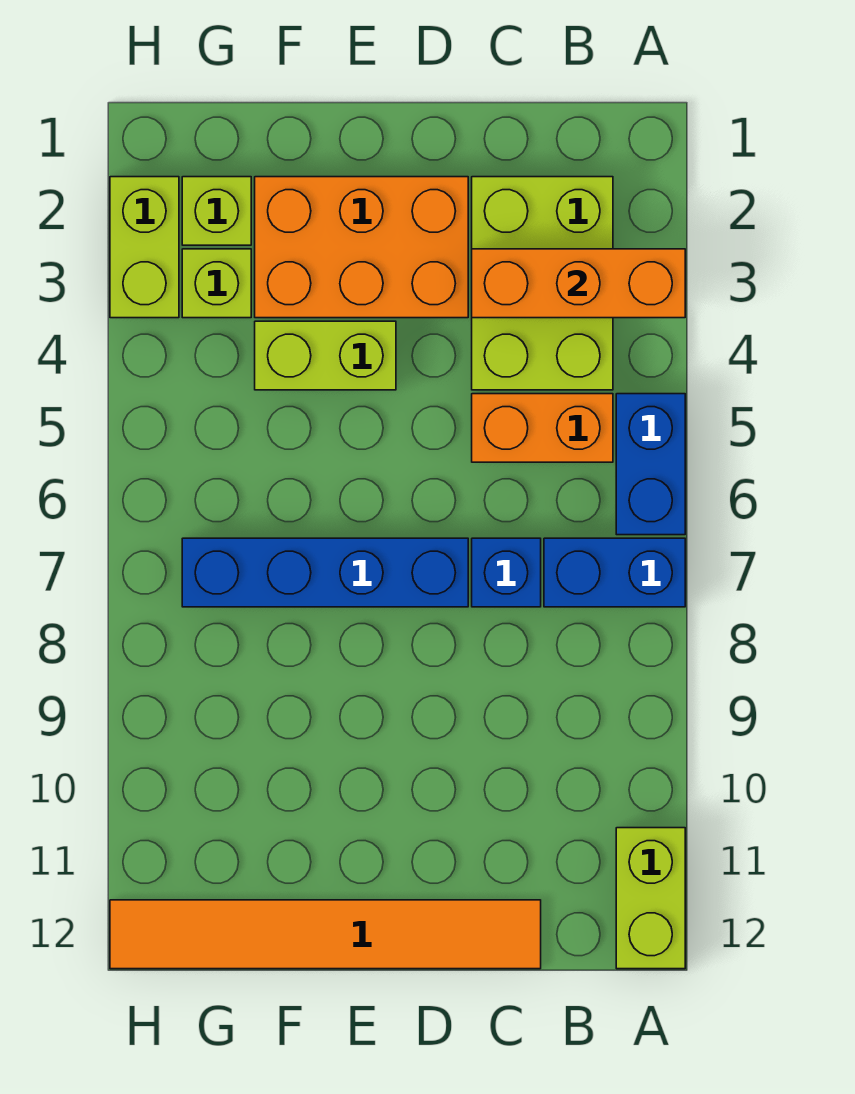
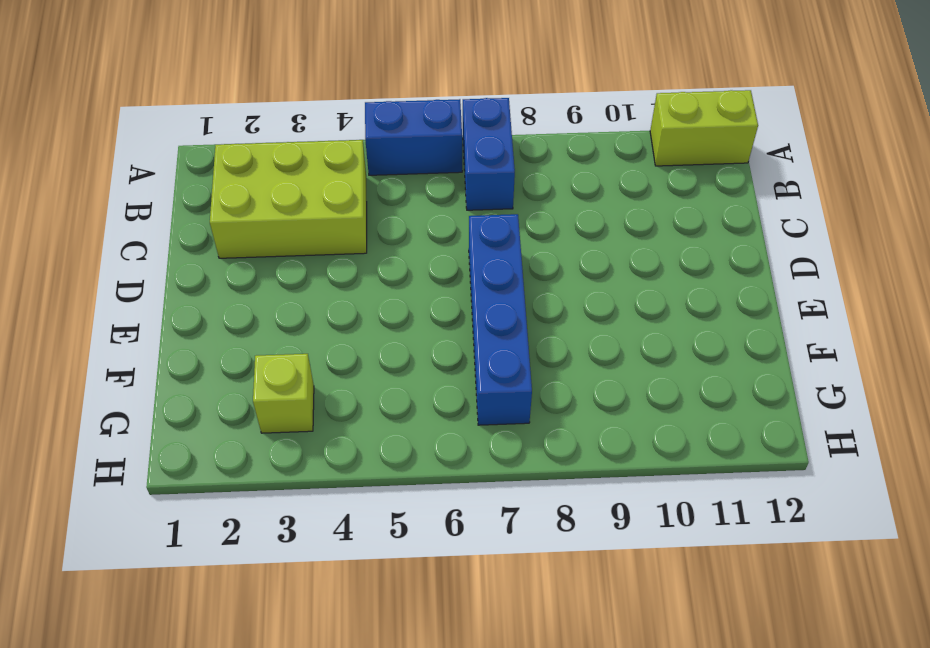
none -> orange brick B5:C5 level 1
none -> blue brick C7 level 1
none -> orange tile C12:H12 level 1

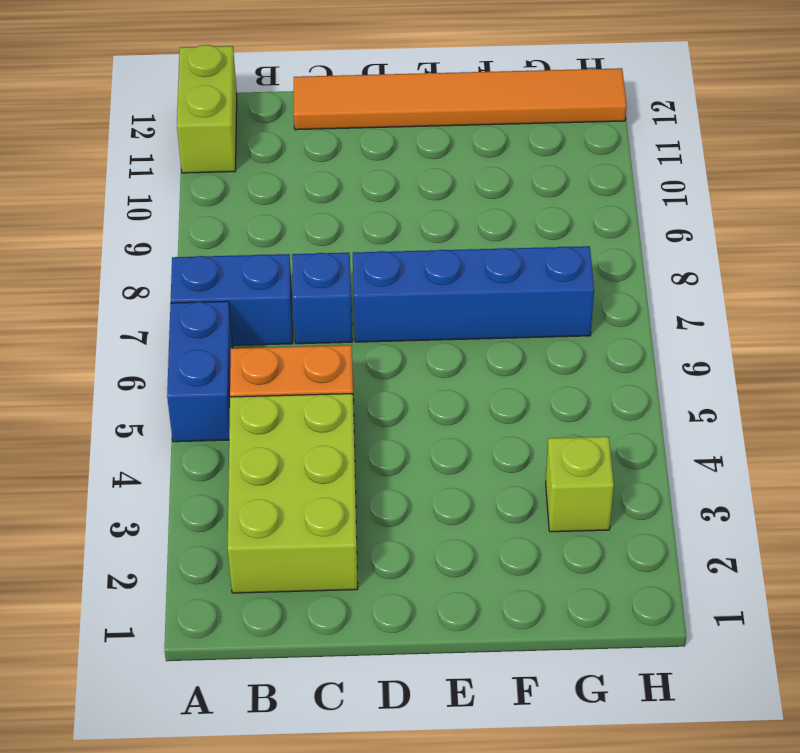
none -> orange brick D2:F3 level 1
none -> lime brick E4:F4 level 1
none -> lime brick G2 level 1

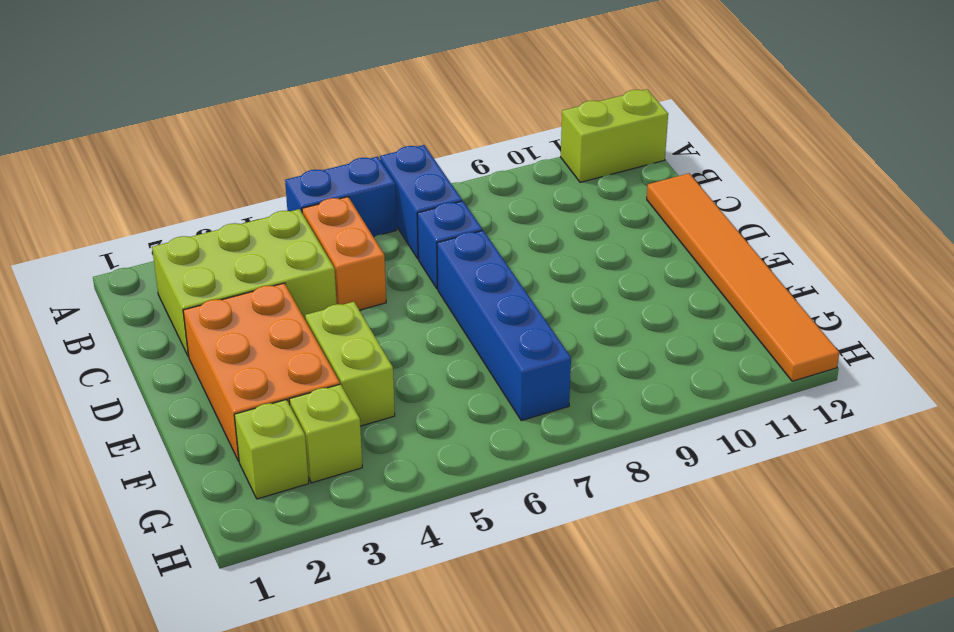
none -> lime brick H2:H3 level 1
none -> orange brick A3:C3 level 2

